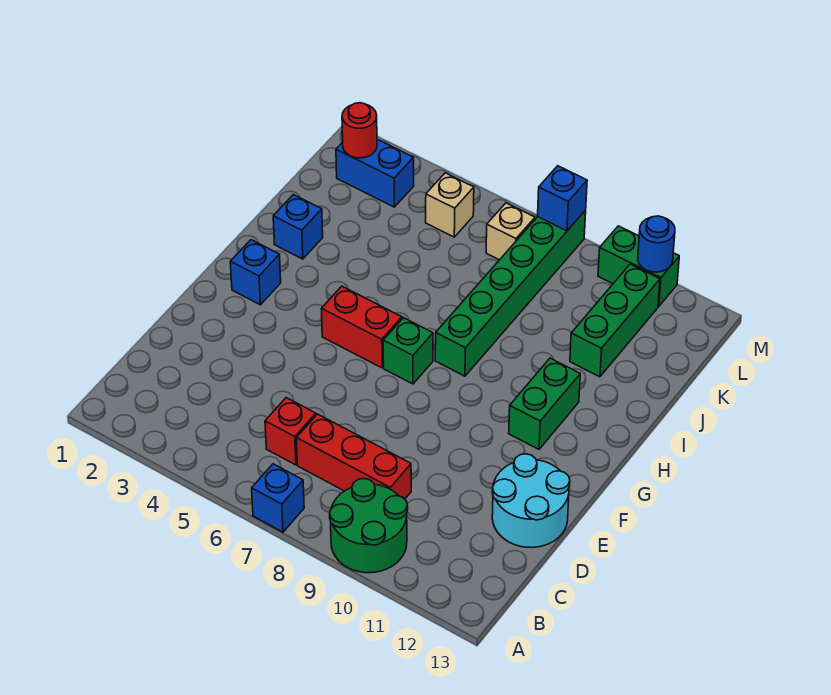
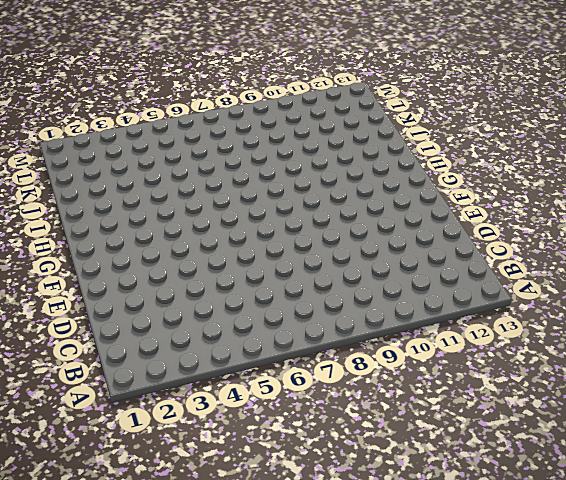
none -> blue brick A7 level 1
none -> green round brick A9:B10 level 1
none -> red brick C6 level 1

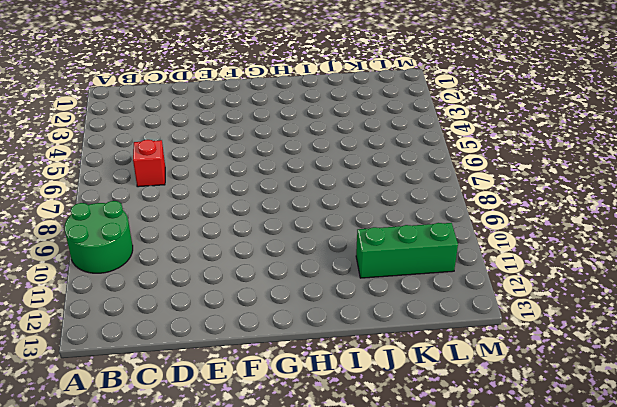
none -> blue brick A7 level 1
none -> red brick C7:C9 level 1
none -> cyan round brick D12:E13 level 1

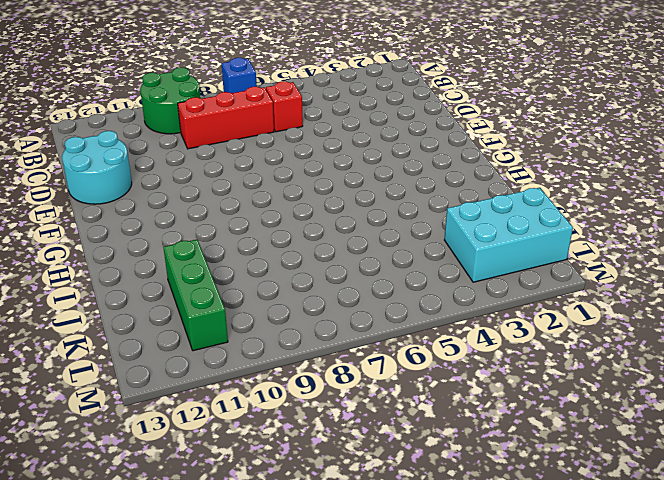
cyan brick K1:L3 level 1 -> blue brick L2:L3 level 1
none -> blue brick G2 level 1
none -> red brick G5:G6 level 1
none -> green brick G7 level 1

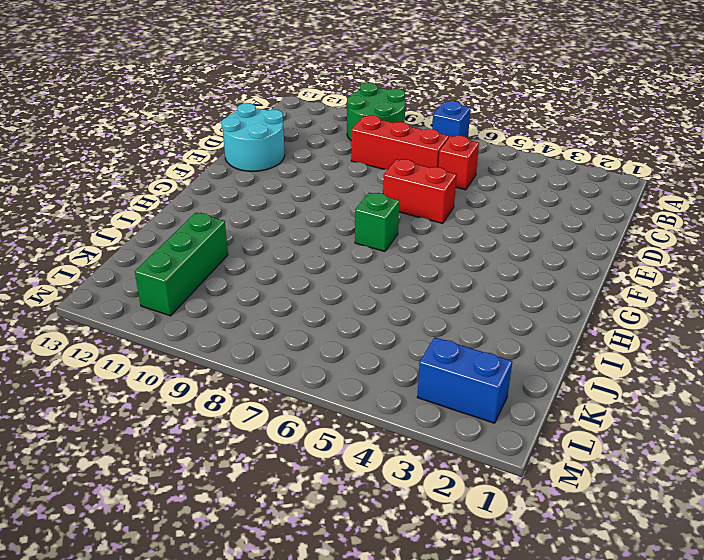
red brick E6:E7 level 1 -> red brick G5:G6 level 1
none -> blue brick G2 level 1
none -> green brick G11:H11 level 1
none -> green brick H8:M8 level 1

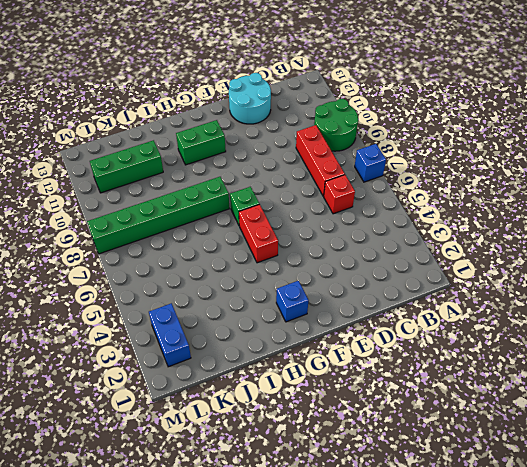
none -> blue brick I2 level 1
none -> tan brick L5 level 1
none -> tan brick L7 level 1

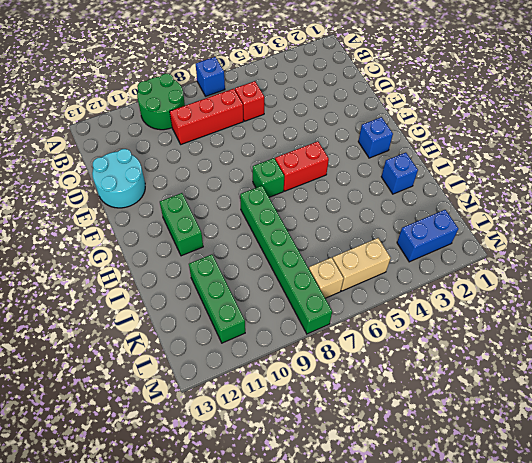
tan brick L5:L6 level 1 -> tan brick L5 level 1
none -> green brick M10:M11 level 1
none -> red round brick L2 level 2
none -> blue brick M8 level 2

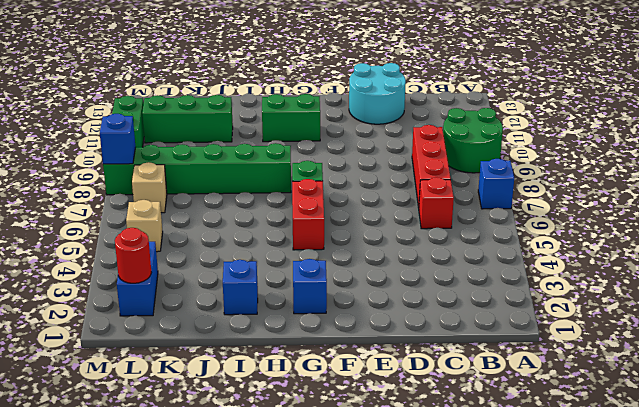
none -> blue round brick M11 level 2

